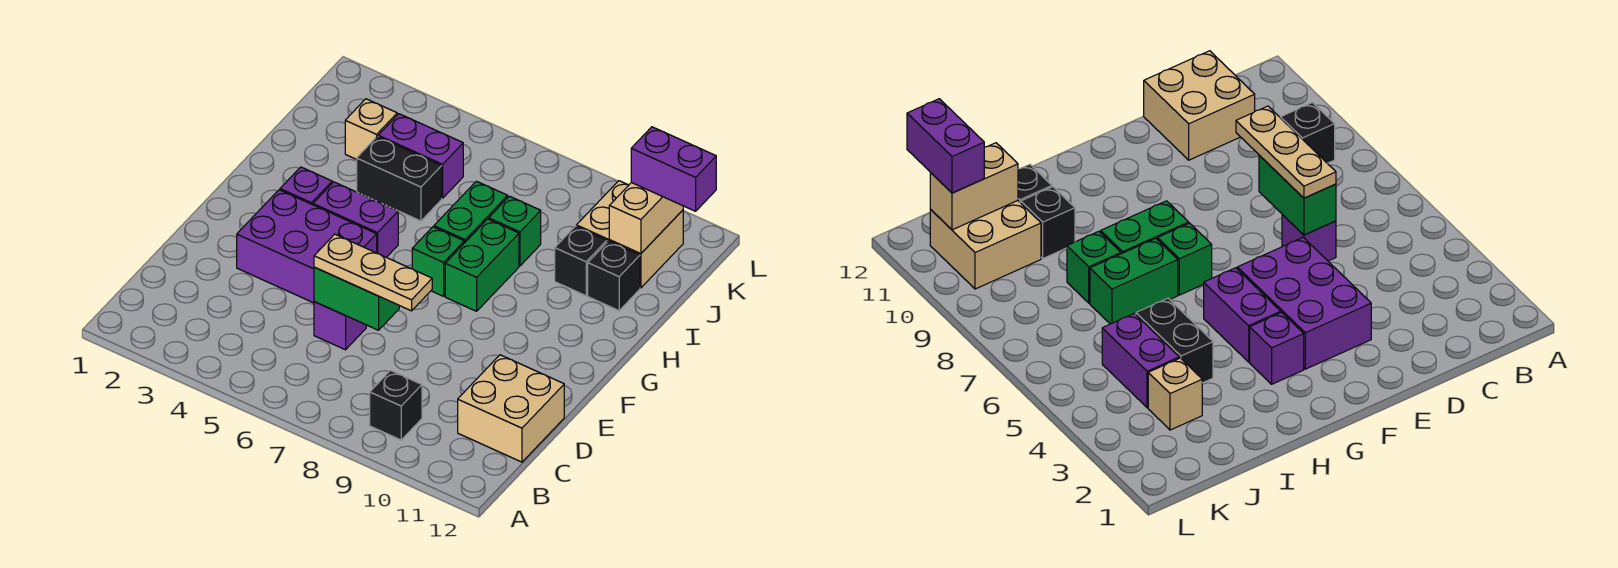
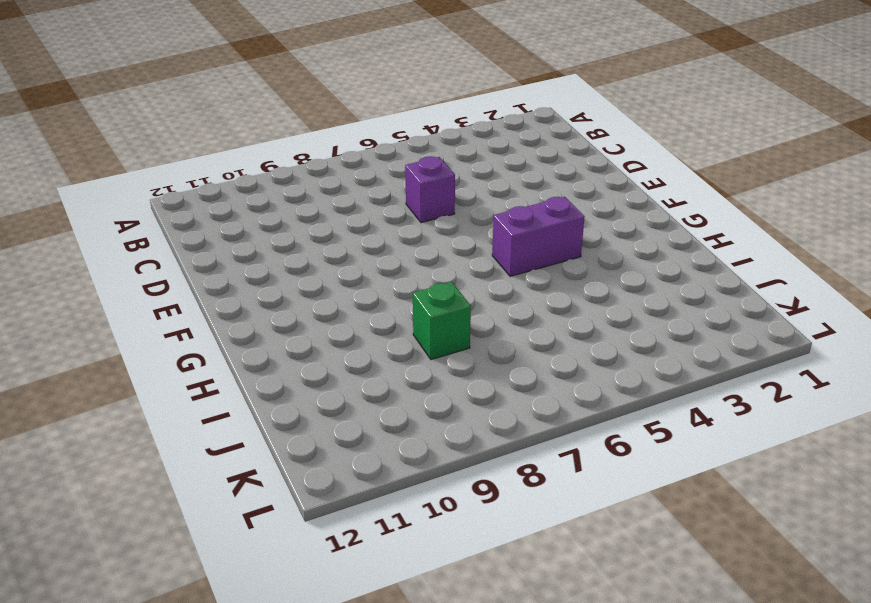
none -> black brick B9 level 1
none -> tan brick C11:D12 level 1
none -> purple brick E3:F5 level 1

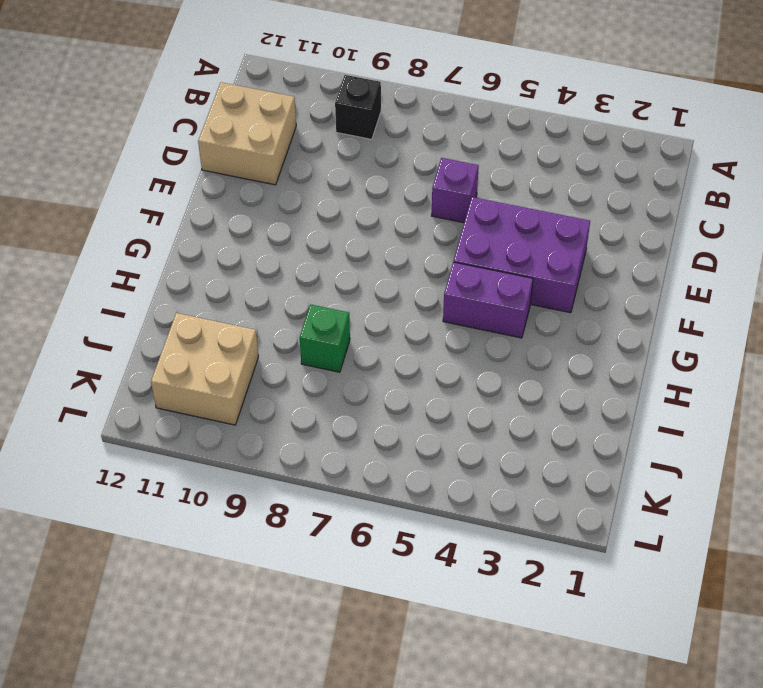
none -> purple brick G3 level 1
none -> green brick G7 level 1
none -> green brick G8:H8 level 1

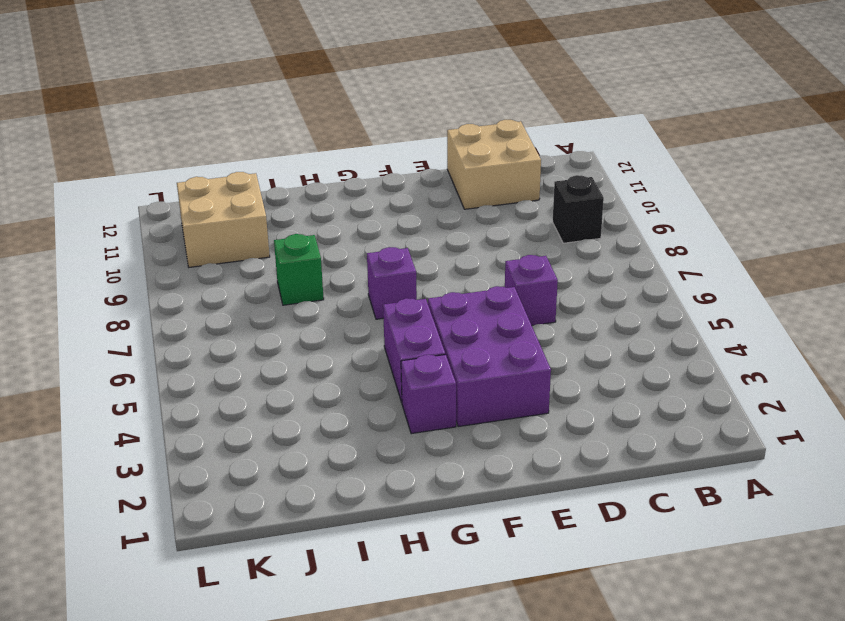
purple brick G7 level 1 -> green brick G7 level 1
none -> green brick G8:H8 level 1
none -> green brick H7:I7 level 1
none -> black brick I4:I5 level 1

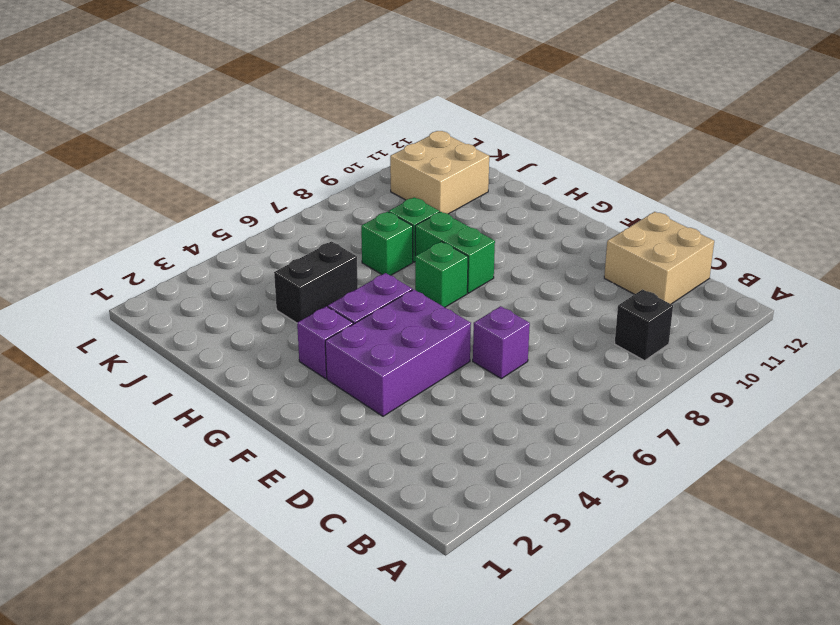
green brick I7 level 1 -> green brick H7:I7 level 1
none -> black brick I10 level 1
none -> black brick I11 level 1
none -> tan brick J3 level 1

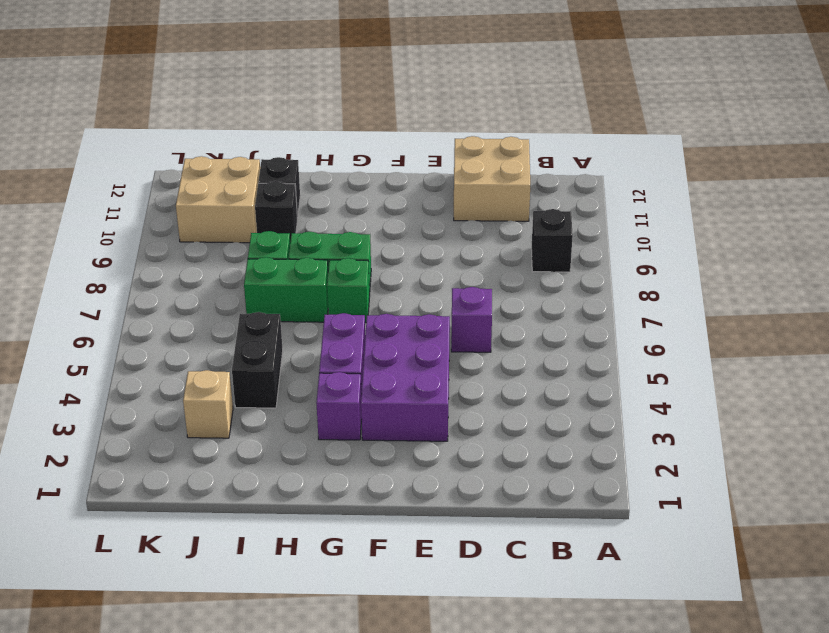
none -> purple brick J4:J5 level 1
none -> green brick D6:D7 level 2
none -> tan brick J11:K11 level 2

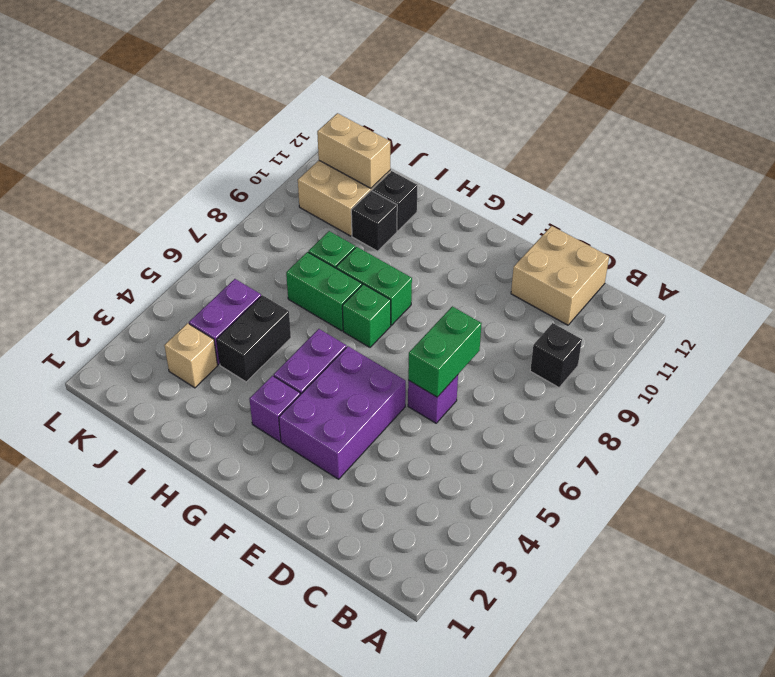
none -> tan plate D6:D8 level 3
none -> purple brick K11:K12 level 3

